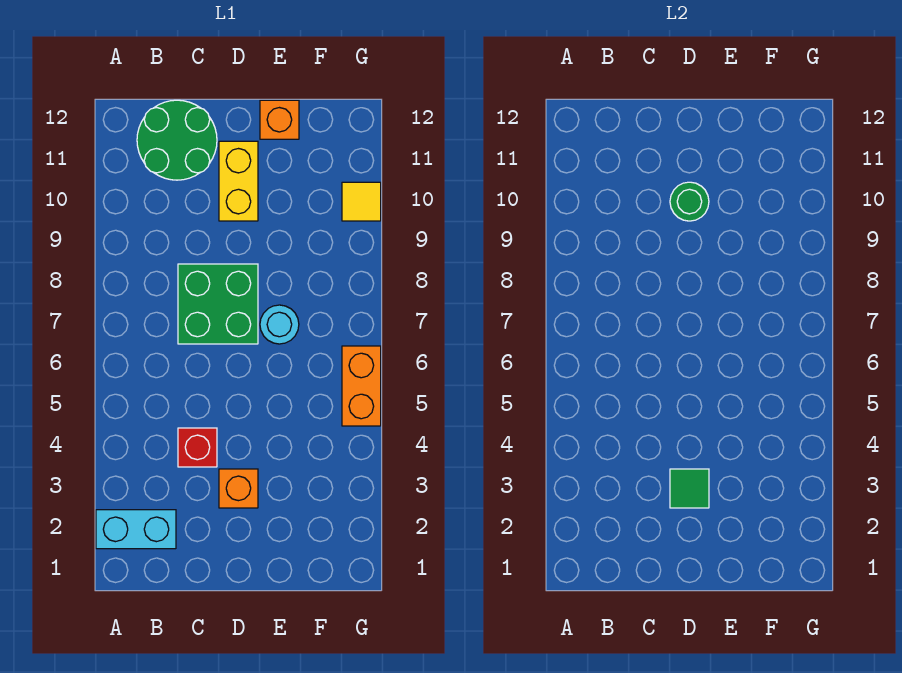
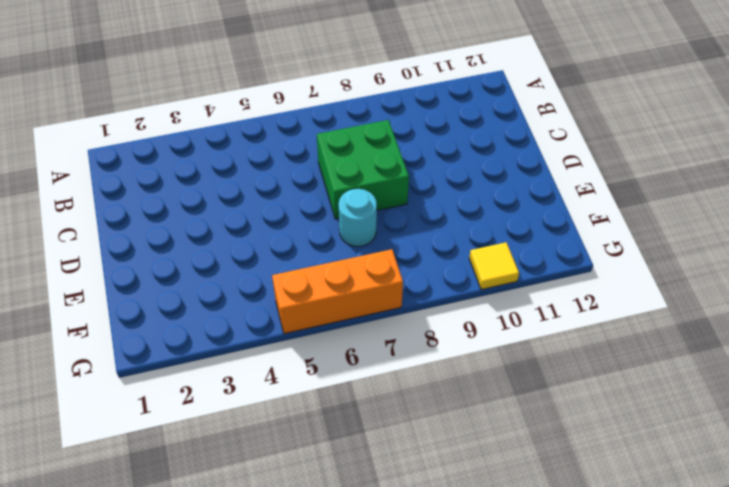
orange brick G5:G7 level 1 -> orange brick G5:G6 level 1
none -> cyan brick A2:B2 level 1
none -> green round brick B11:C12 level 1
none -> red brick C4 level 1

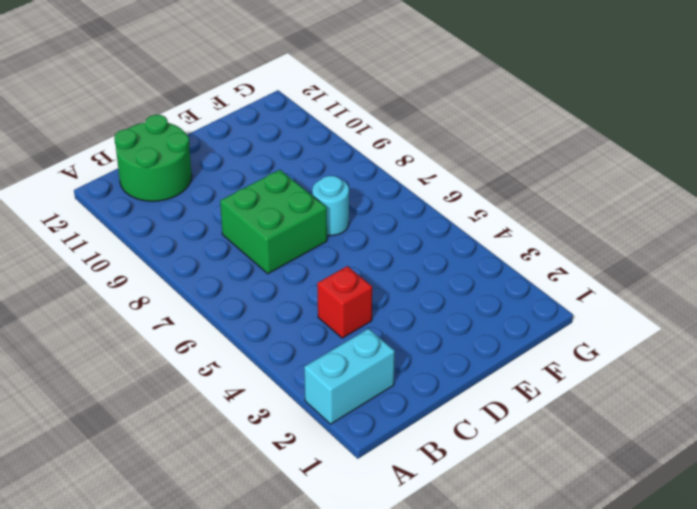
none -> orange brick D3 level 1
none -> yellow brick D10:D11 level 1
none -> orange brick E12 level 1

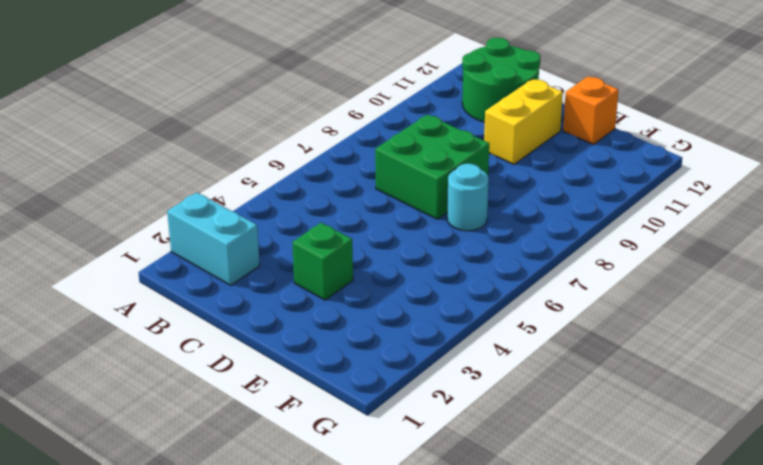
green brick D3 level 1 -> orange brick D3 level 1
none -> red brick C4 level 1
none -> orange brick G5:G6 level 1
none -> yellow tile G10 level 1

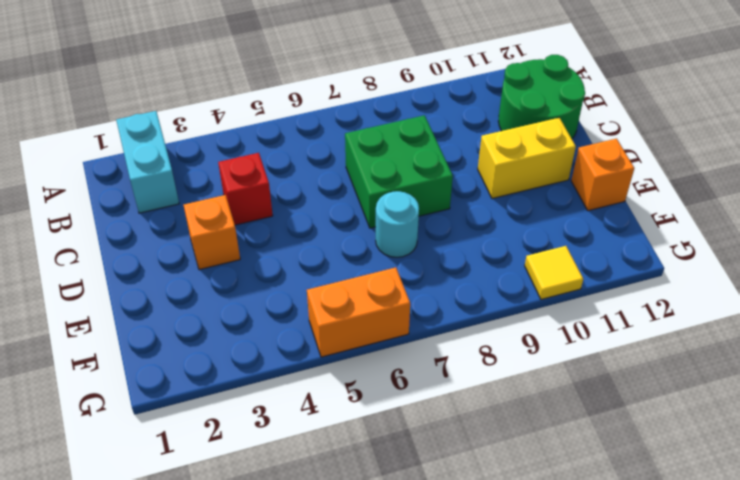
none -> green tile D3 level 2
none -> green round brick D10 level 2

